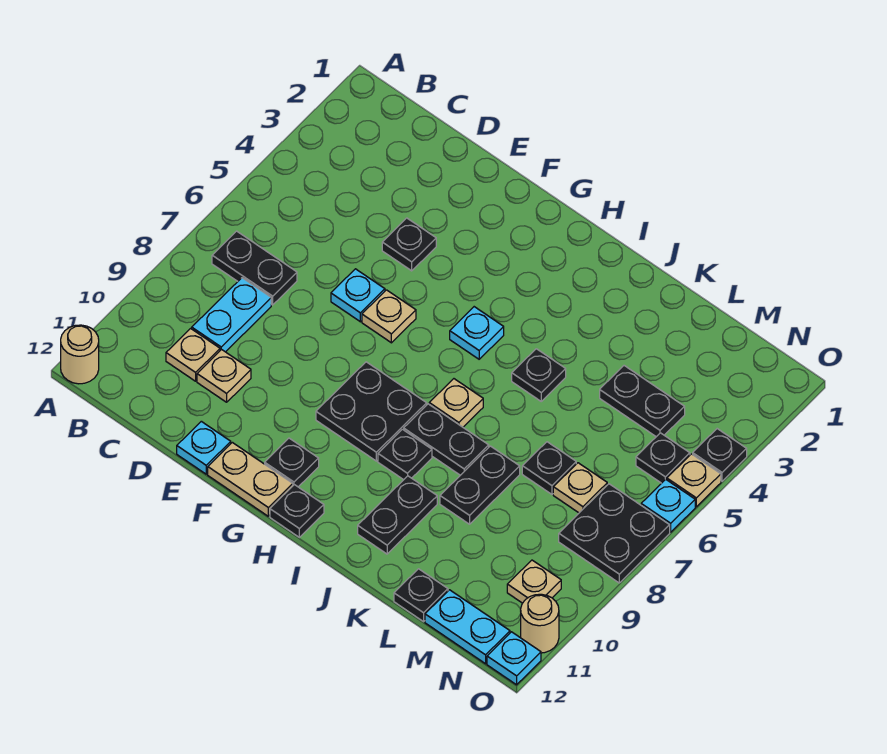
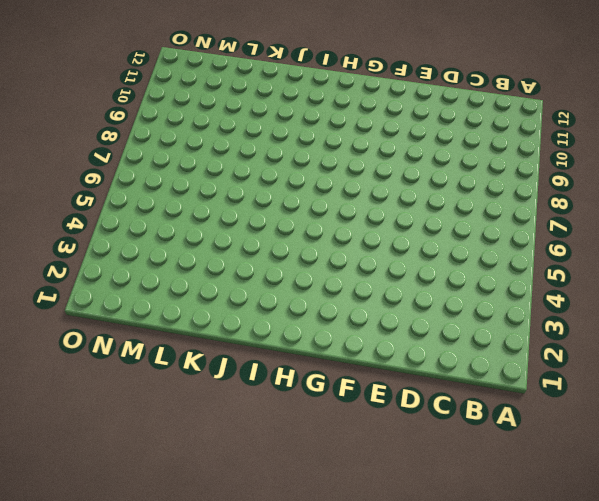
none -> tan round brick A12 level 1
none -> black plate B7:C7 level 1
none -> cyan plate C8:C9 level 1
none -> tan plate C10 level 1

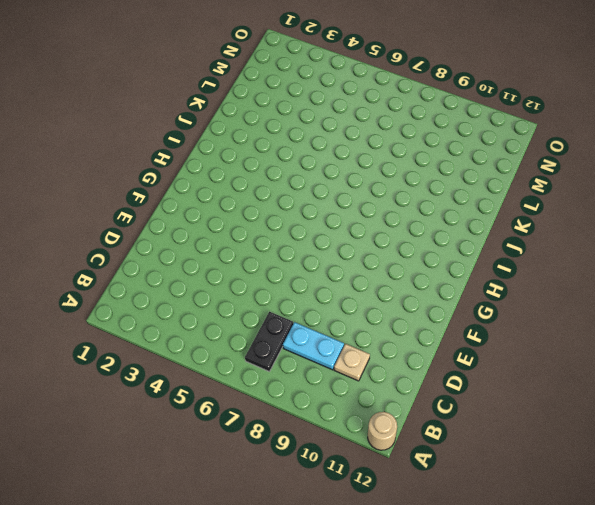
none -> tan plate D10 level 1
none -> black plate E4 level 1
none -> cyan plate E6 level 1
none -> cyan plate E12 level 1

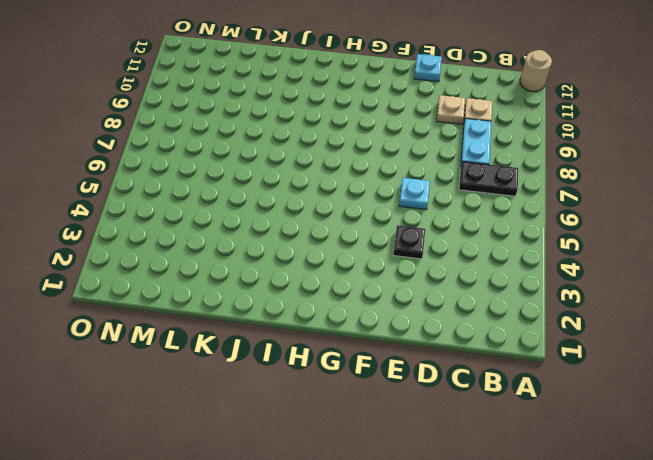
none -> tan plate F6 level 1
none -> tan plate F12:G12 level 1
none -> black plate G8:H9 level 1
none -> black plate G11 level 1

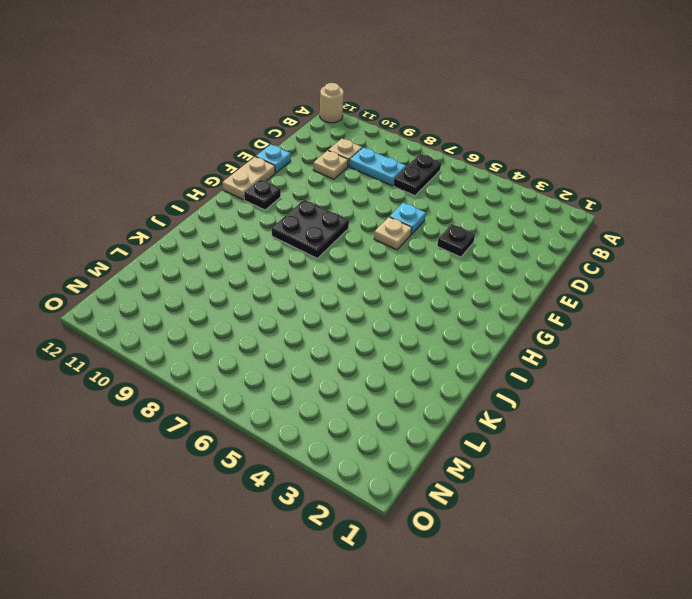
none -> cyan plate H5 level 1
none -> black plate H12 level 1
none -> tan plate I7 level 1
none -> black plate I8:J8 level 1

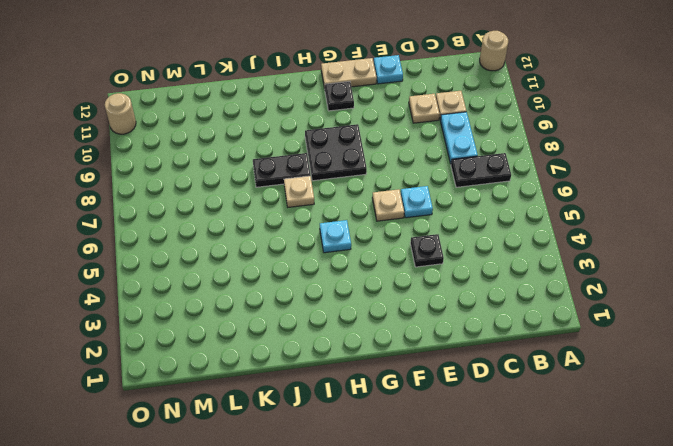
none -> black plate H12 level 1
none -> black plate I9 level 1
none -> black plate J5 level 1
none -> black plate J10:J11 level 1

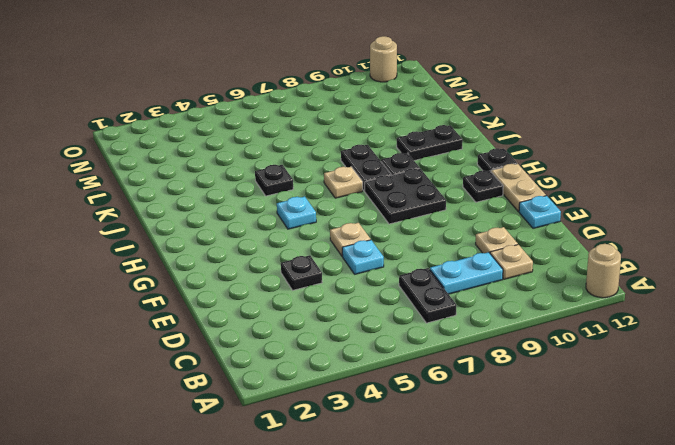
none -> black plate K8:K9 level 1
none -> black plate L4:M4 level 1
none -> black plate L7 level 1
none -> black plate L12 level 1

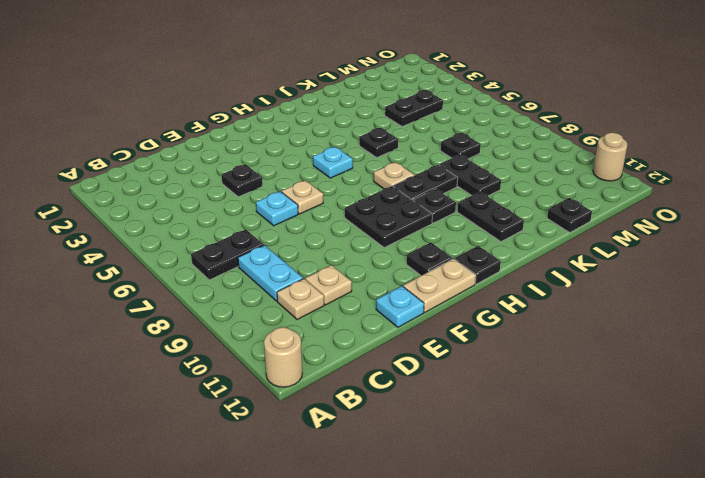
none -> tan plate M7 level 1
none -> cyan plate M12:N12 level 1
none -> black plate N5 level 1
none -> black plate N7:O8 level 1

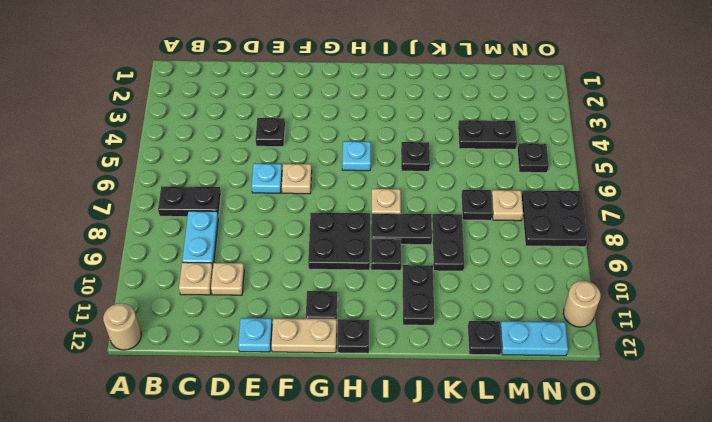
none -> tan plate N10 level 1
none -> black plate O4 level 1
none -> tan plate O5 level 1
none -> cyan plate O6 level 1

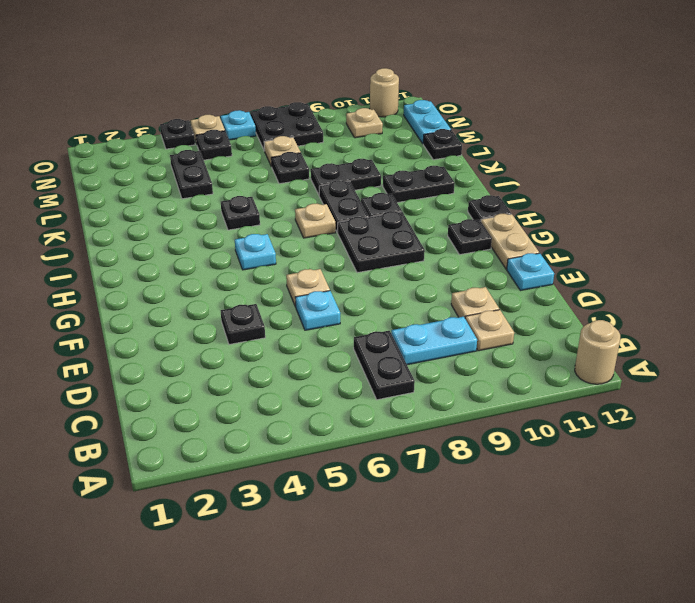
none -> cyan plate O12 level 1

